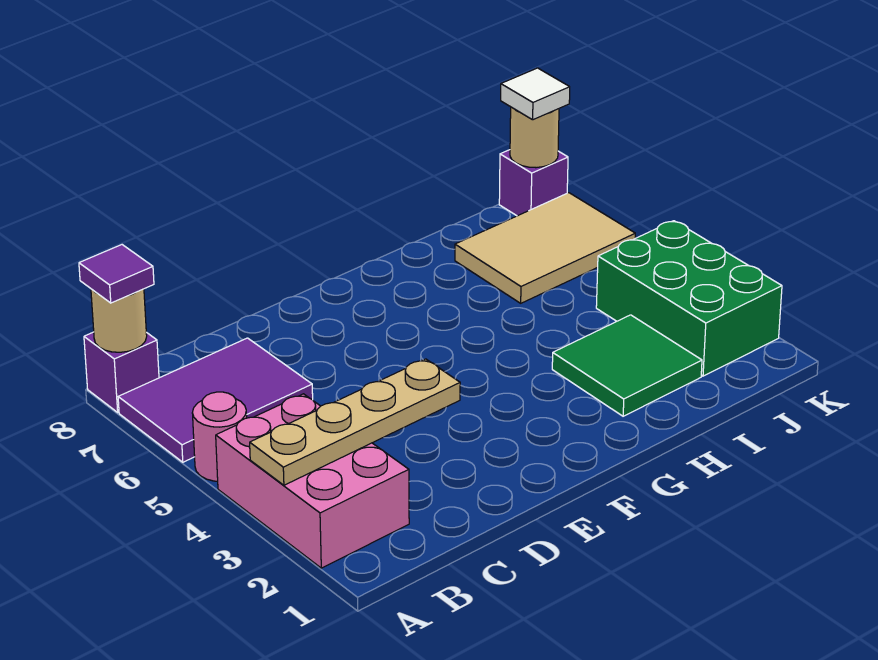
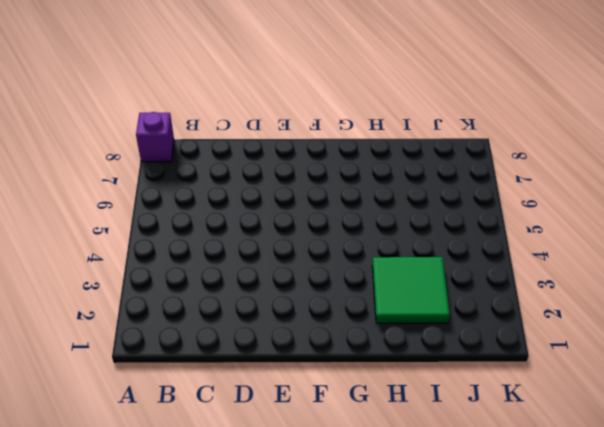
none -> pink brick A2:B4 level 1
none -> pink round brick A5 level 1
none -> purple tile A6:C7 level 1

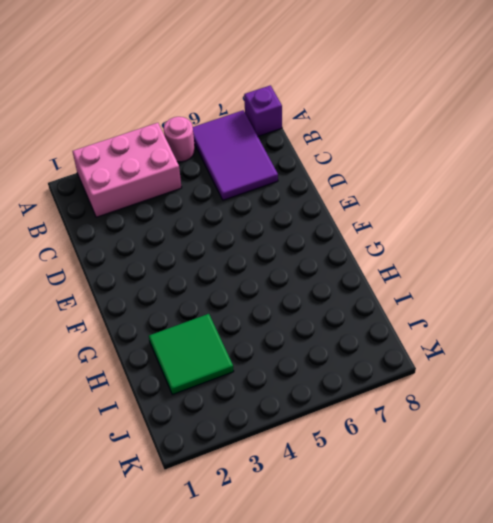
none -> tan tile I6:K7 level 1
none -> green brick J2:K4 level 1
none -> purple brick K8 level 1

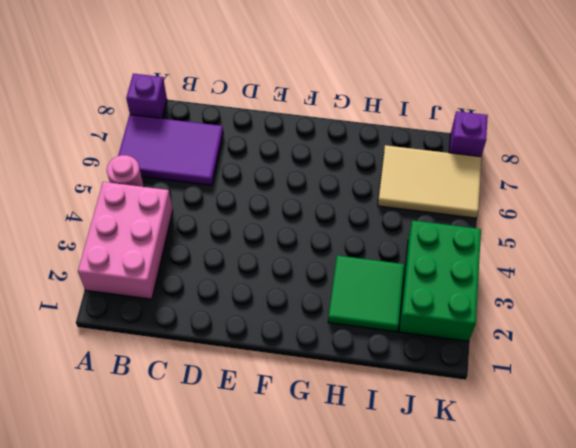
none -> tan plate A3:D3 level 2
none -> tan round brick A8 level 2
none -> tan round brick K8 level 2

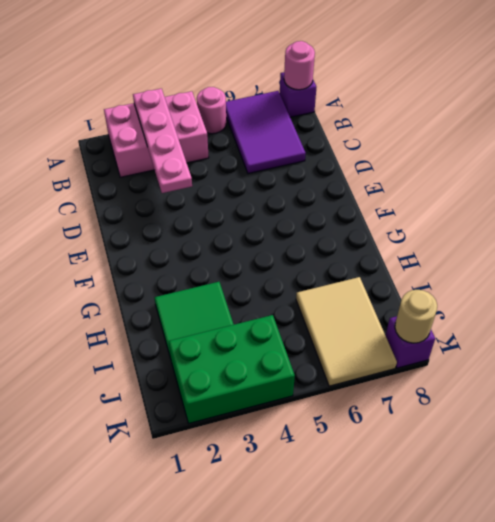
pink plate A3:D3 level 2 -> tan plate A3:D3 level 2
pink round brick A8 level 2 -> tan round brick A8 level 2
none -> purple tile A8 level 3
none -> white tile K8 level 3

